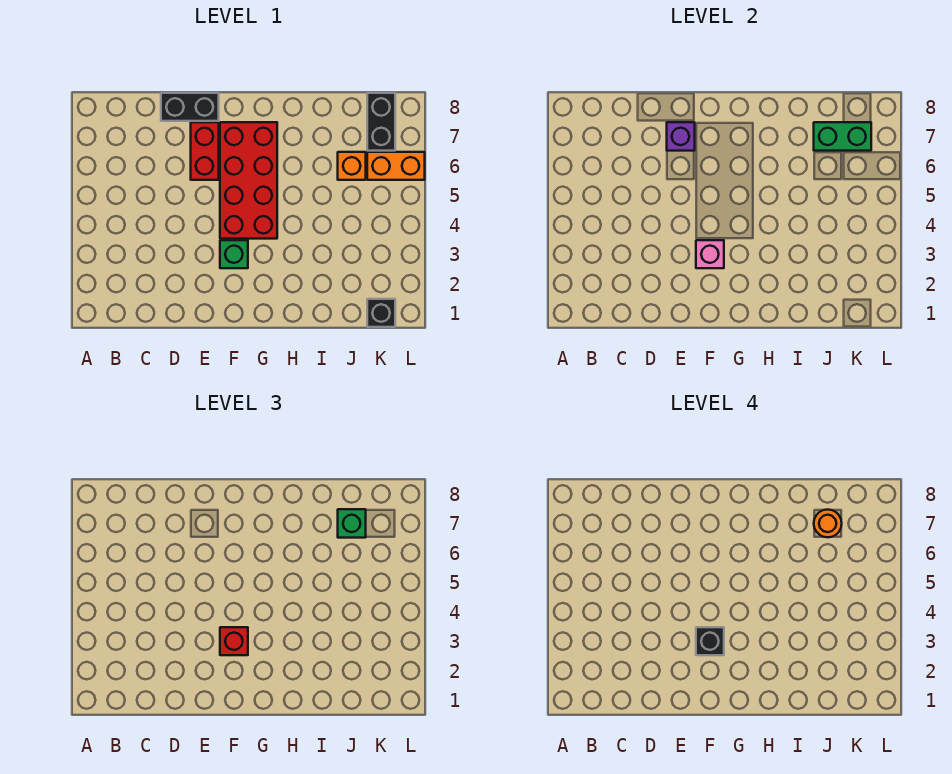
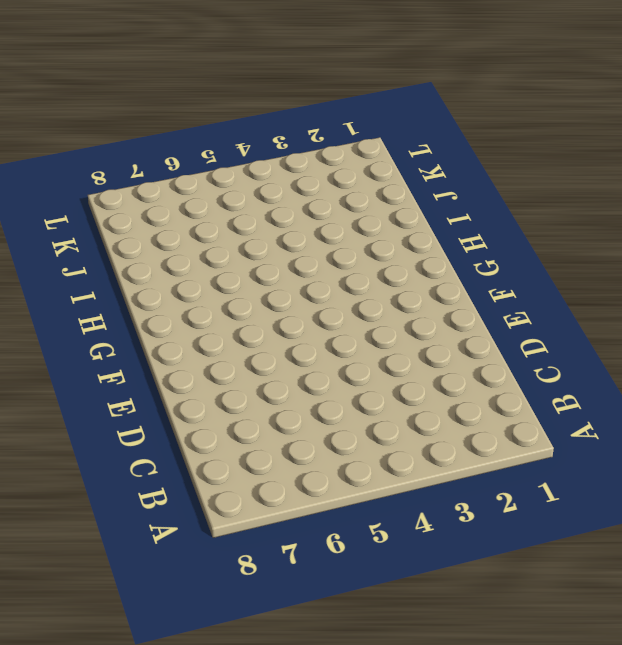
none -> black brick D8:E8 level 1
none -> red brick E6:E7 level 1
none -> green brick F3 level 1

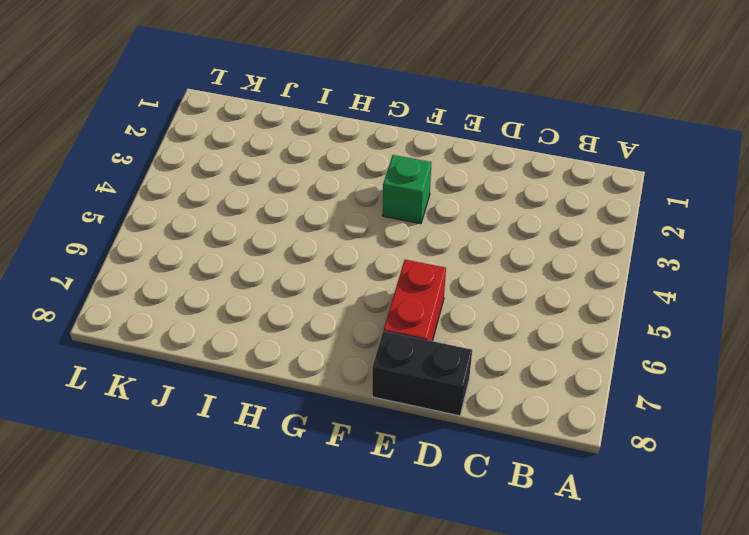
none -> red brick F4:G7 level 1
none -> orange brick J6 level 1
none -> black brick K1 level 1

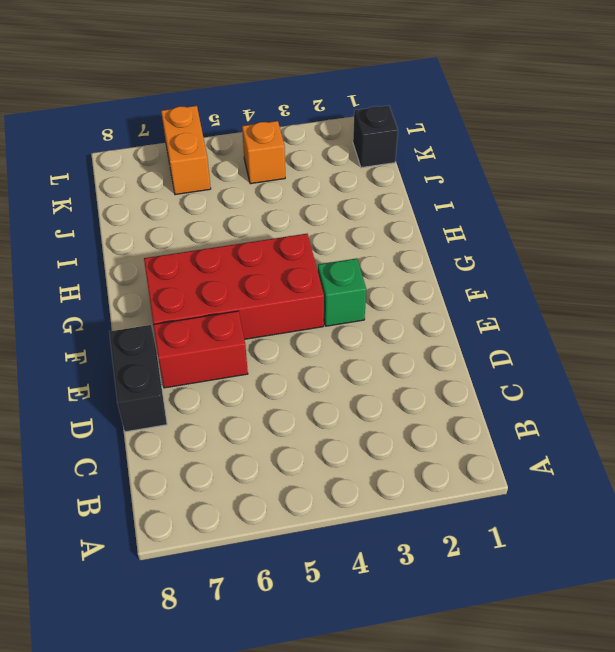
orange brick K4 level 1 -> orange brick J6 level 1
none -> black brick K7:K8 level 1
none -> purple brick E7 level 2
none -> pink brick F3 level 2

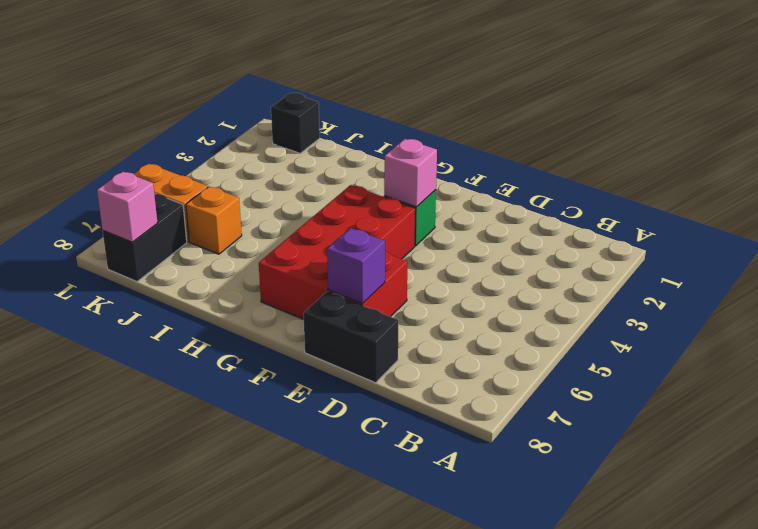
pink brick K8 level 2 -> none
none -> green brick J7:K7 level 2
none -> red brick F3 level 3
none -> green brick J7 level 3

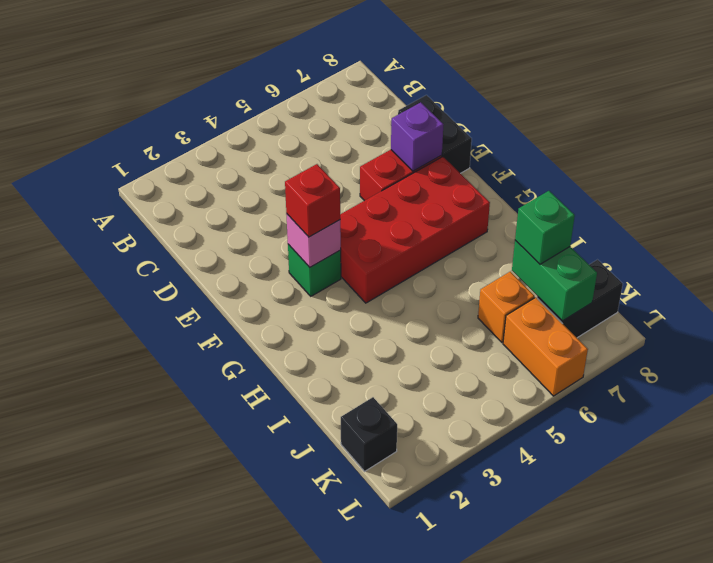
none -> black brick F3 level 4
none -> orange round brick J7 level 4

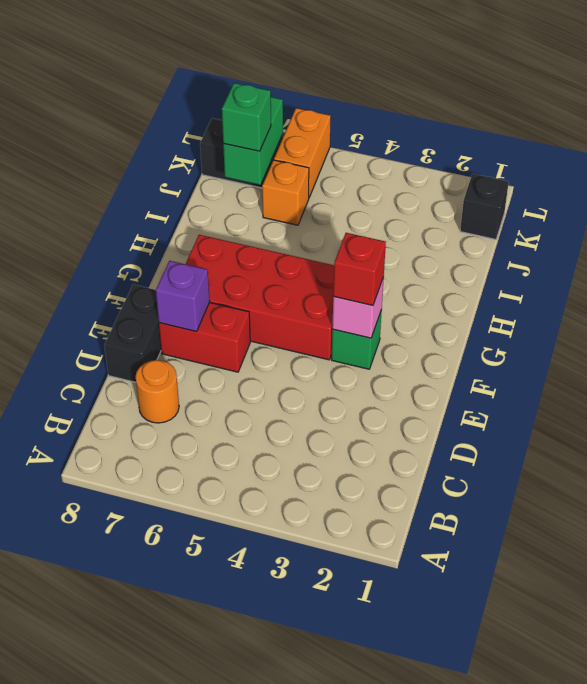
orange round brick C7 level 1 -> orange round brick J7 level 4
none -> black brick F3 level 4

